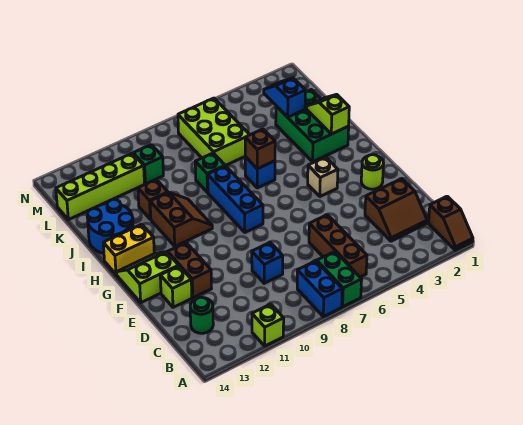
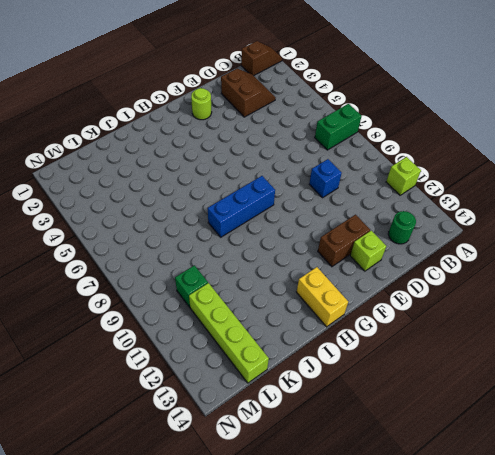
none -> blue brick A8:B8 level 1
none -> brown brick B6:D6 level 1
none -> lime slope F13:G14 level 1 top F

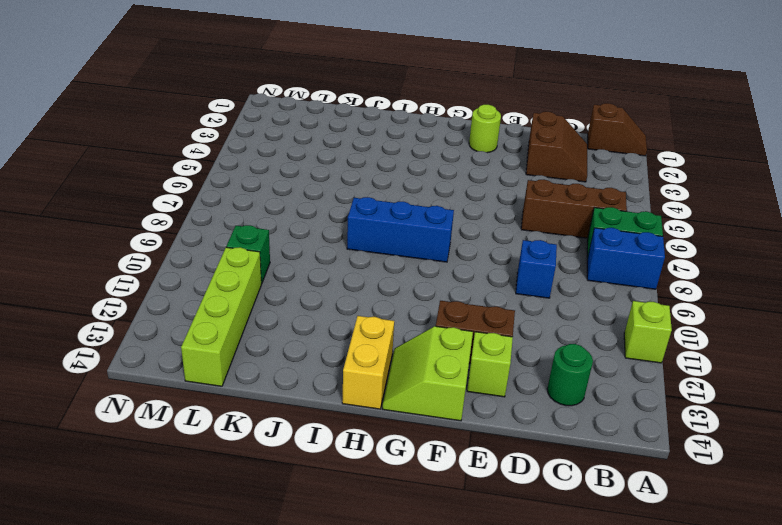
none -> tan brick G4 level 1
none -> brown slope H10:I11 level 1 top 11
none -> green brick I2:K3 level 1

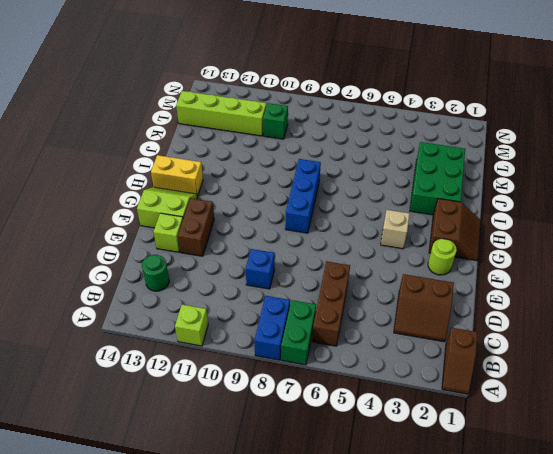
brown slope G1:H2 level 1 top 2 -> brown slope H10:I11 level 1 top 11
none -> blue brick I6 level 1
none -> blue round brick I13:J14 level 1
none -> green brick J8 level 1

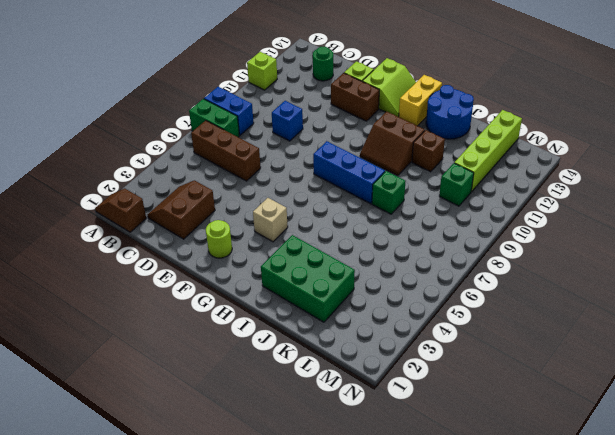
none -> blue brick I6 level 1
none -> lime brick K6:M7 level 1
none -> lime slope I2:J2 level 2 top I

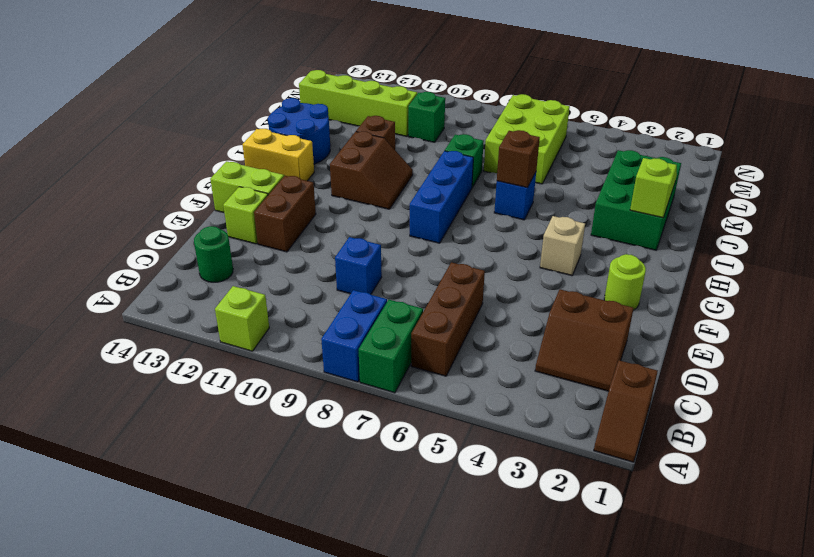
none -> blue slope K3:L3 level 2 top K

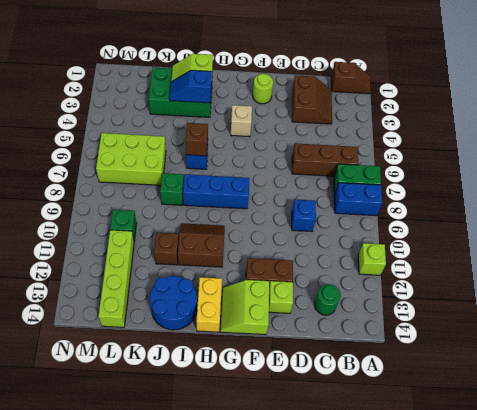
blue slope I3:J3 level 2 top I -> blue slope K3:L3 level 2 top K

